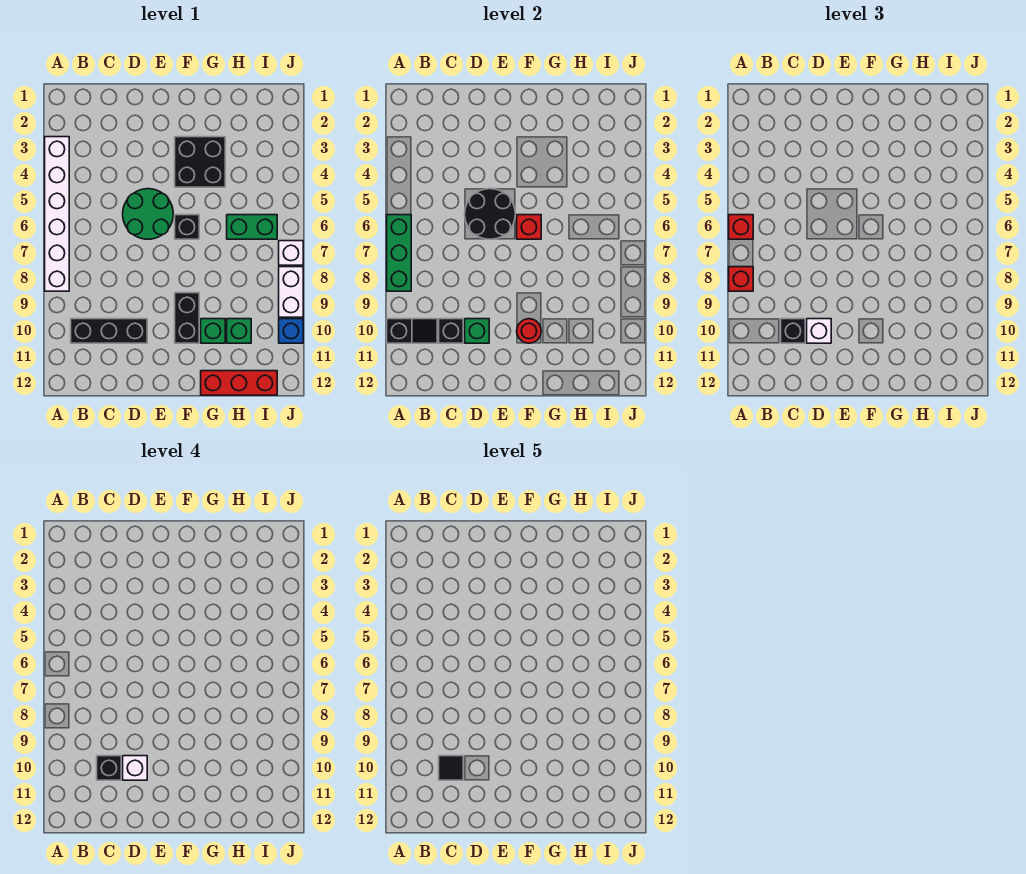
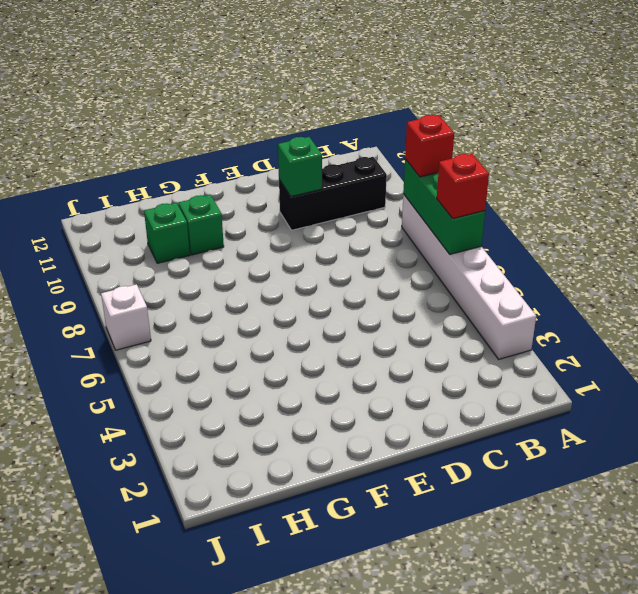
none -> green round brick D5:E6 level 1
none -> black brick F3:G4 level 1
none -> black brick F6 level 1

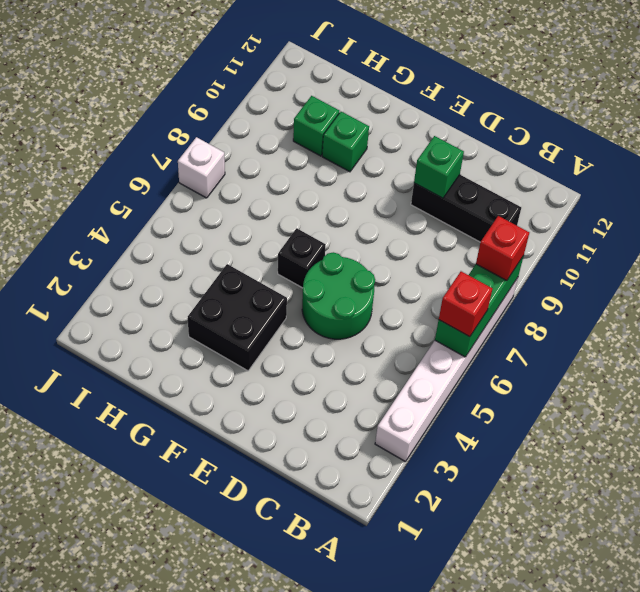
none -> black brick F9:F10 level 1
none -> red brick G12:I12 level 1
none -> green brick H6:I6 level 1

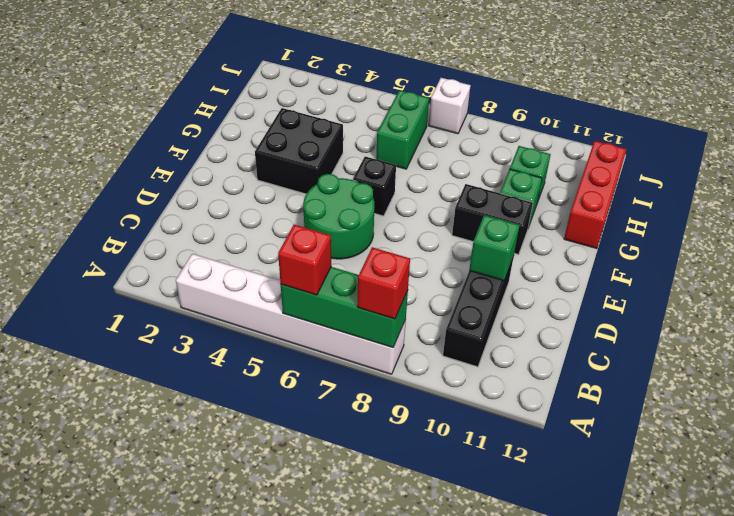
none -> white brick J8:J9 level 1
none -> blue brick J10 level 1
none -> black slope A10:B10 level 2 top A

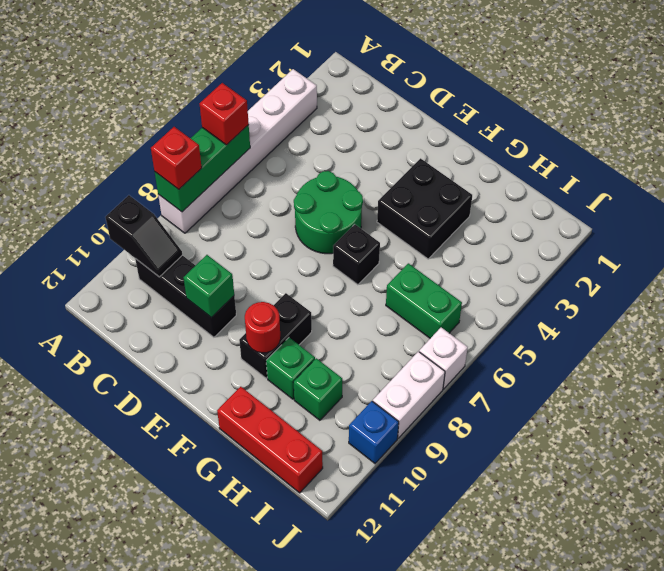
none -> black brick C10 level 2
none -> black round brick D5:E6 level 2
none -> red brick F6 level 2

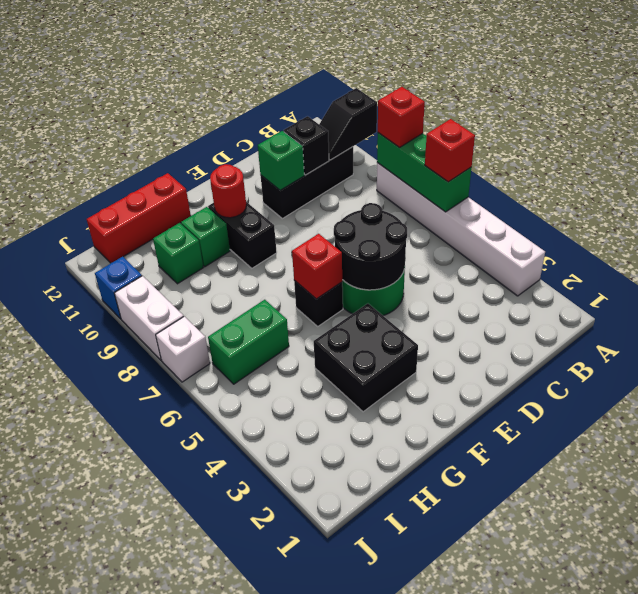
none -> black brick C10 level 3
none -> white brick D10 level 3
none -> black brick C10 level 4

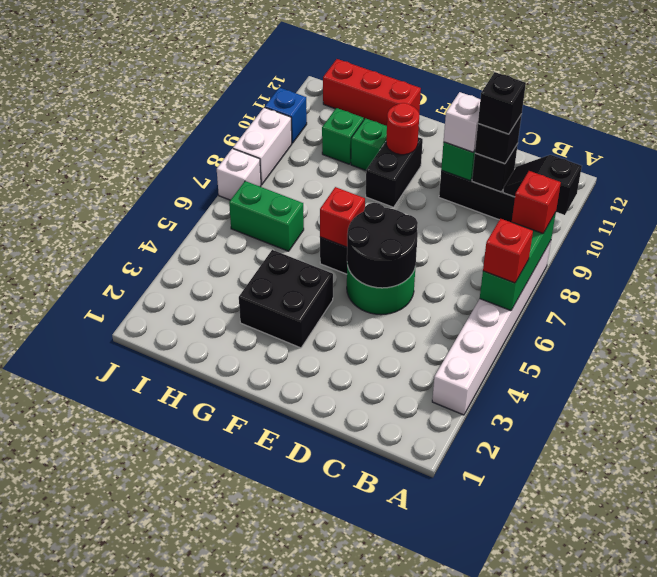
none -> white brick D10 level 4
none -> black tile C10 level 5

